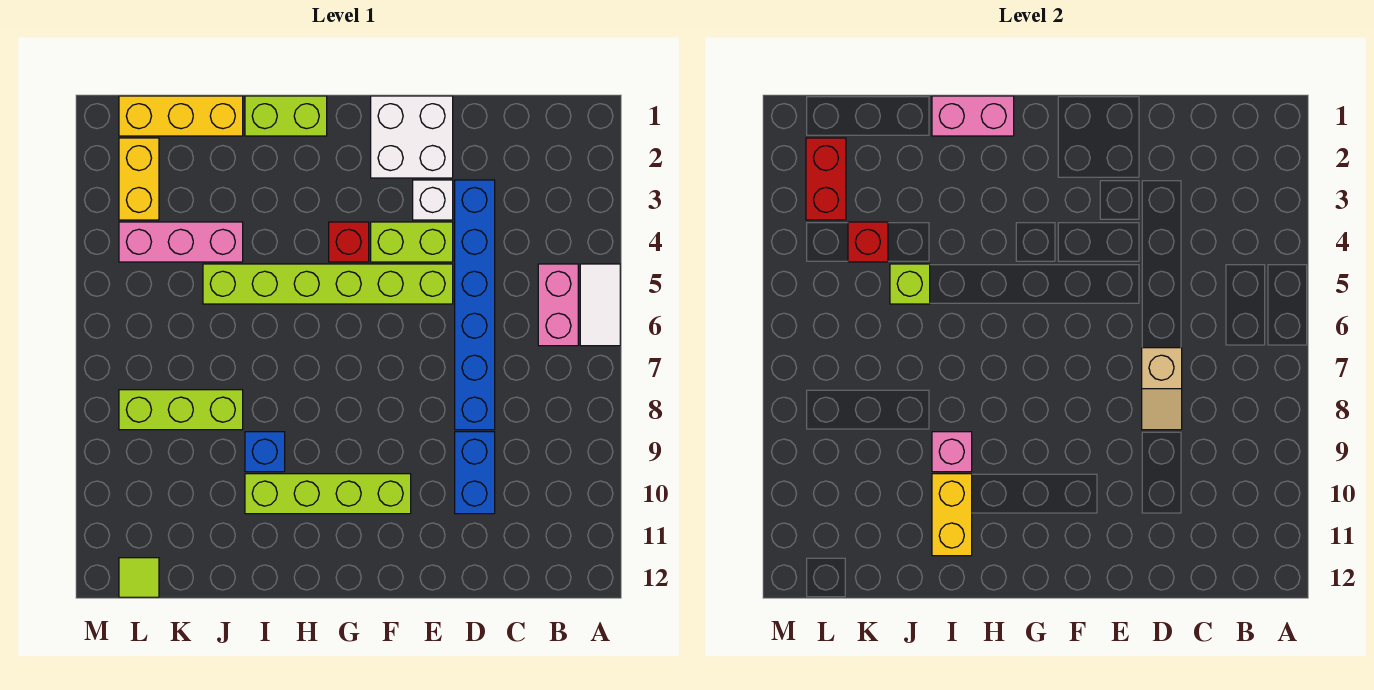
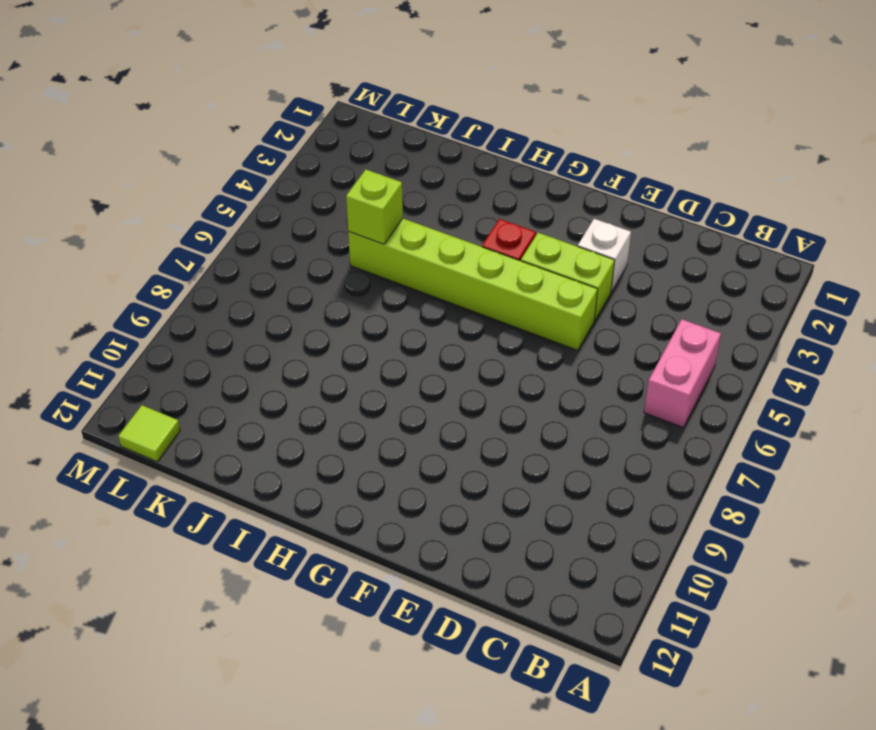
none -> white tile A5:A6 level 1
none -> blue brick D3:D8 level 1
none -> blue brick D9:D10 level 1

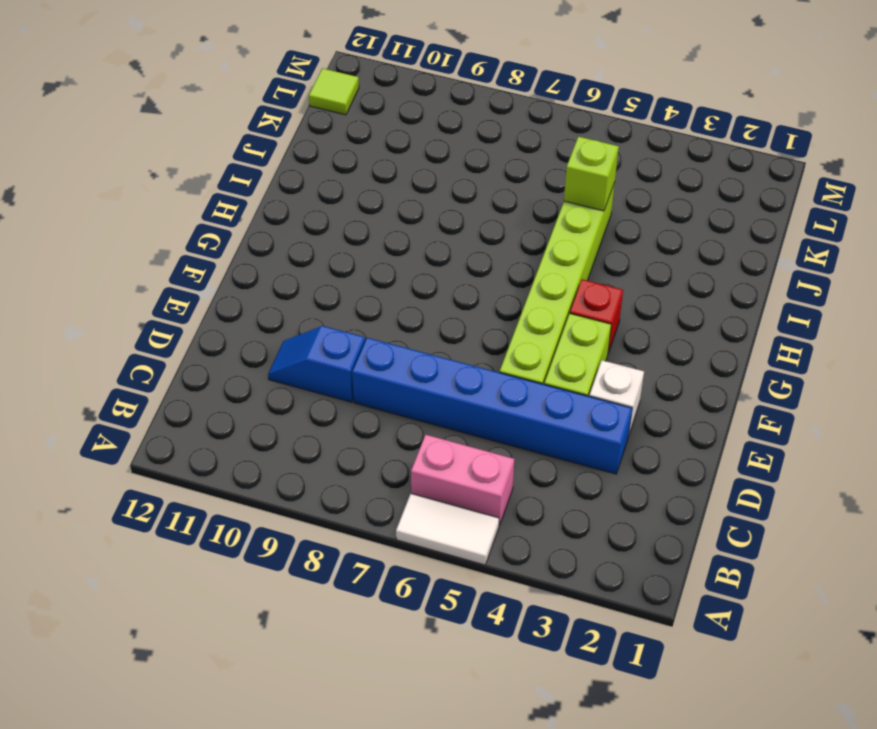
blue slope D9:D10 level 1 top 9 -> blue brick D9:D10 level 1
none -> white brick E1:F2 level 1
none -> lime brick F10:I10 level 1
none -> lime brick H1:I1 level 1

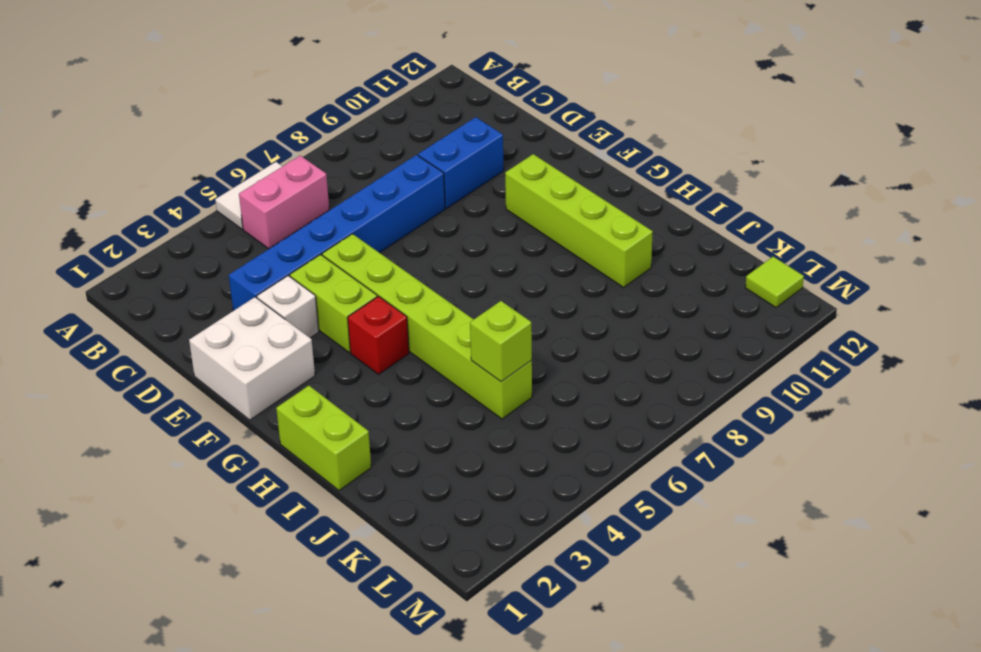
none -> blue brick I9 level 1
none -> yellow brick J1:L1 level 1
none -> pink brick J4:L4 level 1

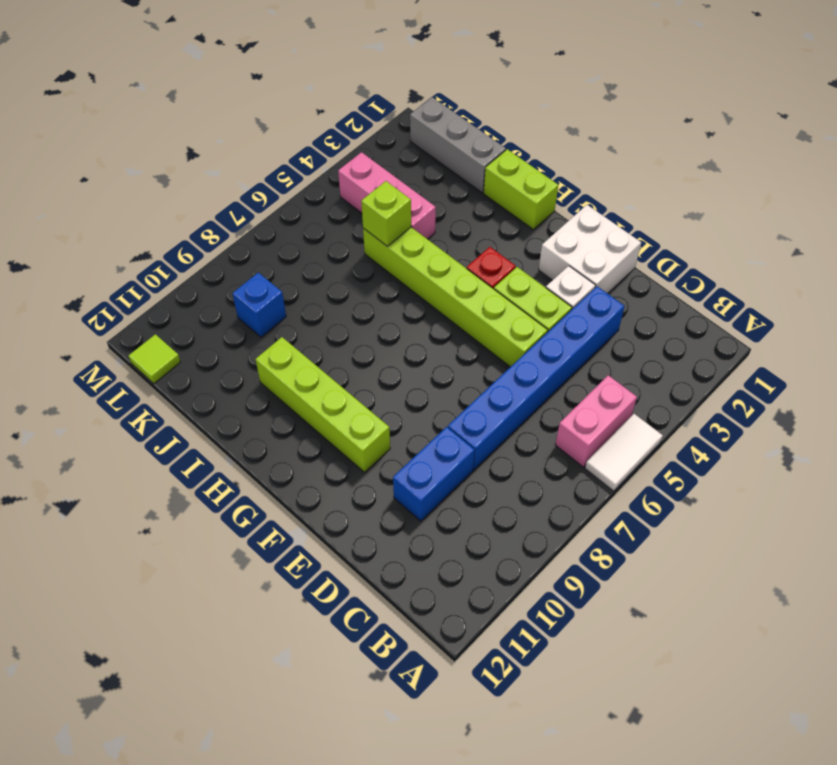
grey brick J1:L1 level 1 -> yellow brick J1:L1 level 1
blue brick K9 level 1 -> blue brick I9 level 1
none -> lime brick J8:L8 level 1
none -> yellow brick L2:L3 level 1
none -> tan slope D7:D8 level 2 top 7

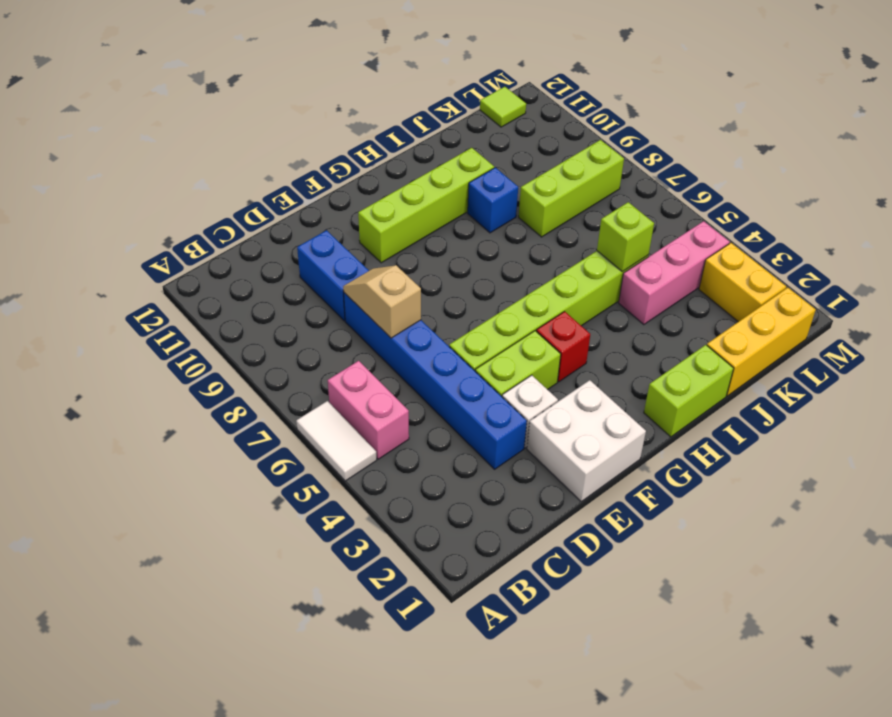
none -> pink brick H1:I1 level 2
none -> pink brick I9 level 2
none -> yellow brick I10:I11 level 2

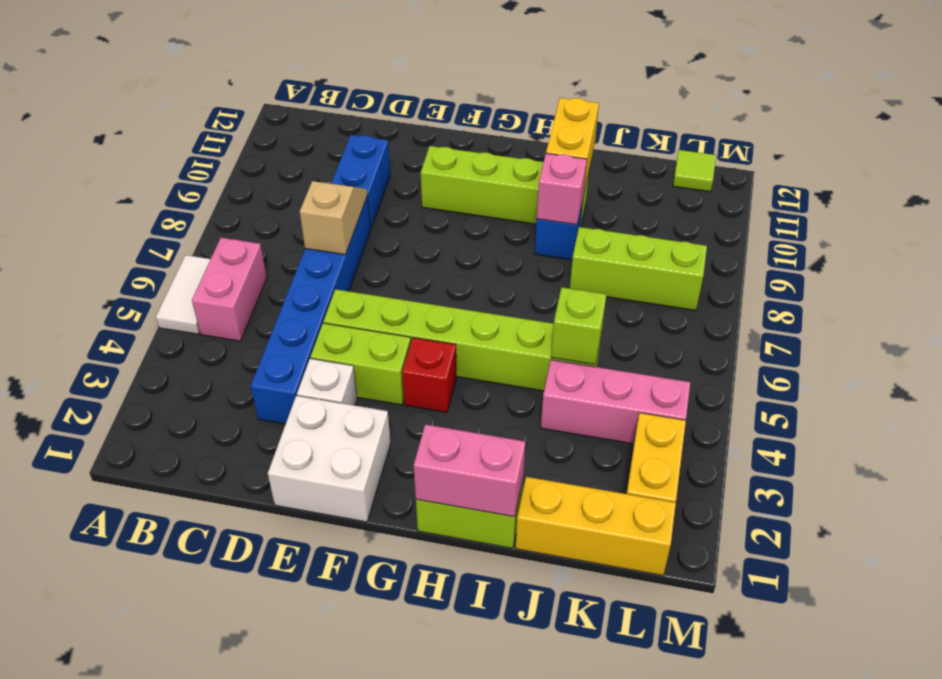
none -> red brick K4 level 2
none -> red brick L2:L3 level 2

